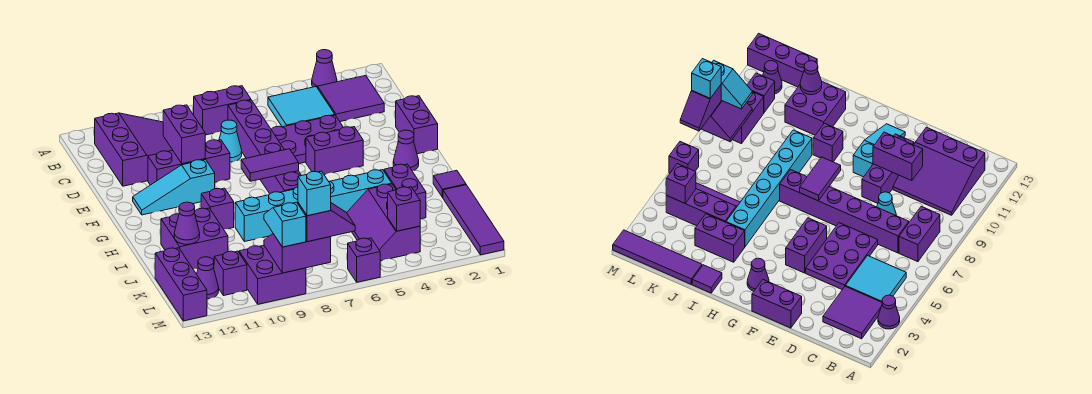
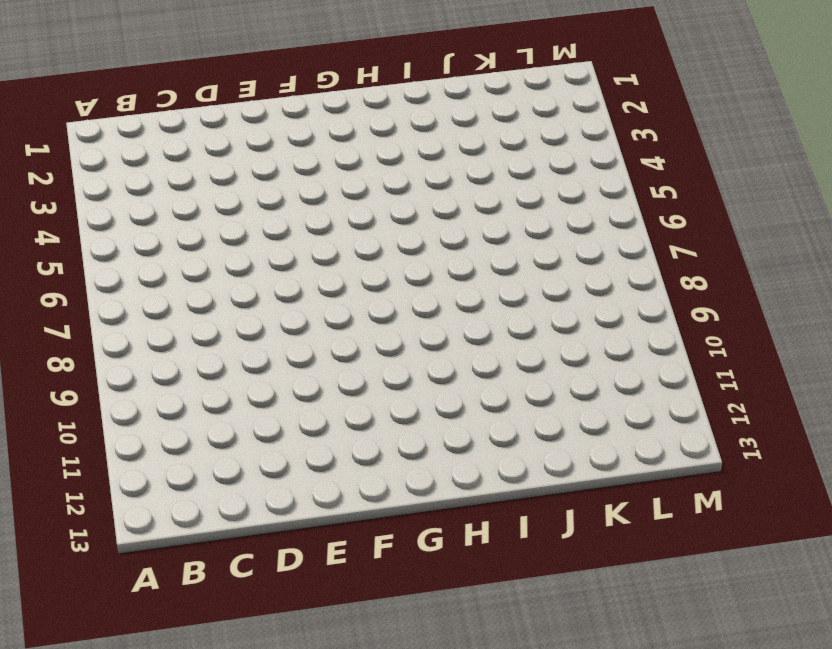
none -> purple cone A3 level 1
none -> purple tile B2:C3 level 1
none -> cyan tile B4:C5 level 1
none -> purple brick B7:B8 level 1

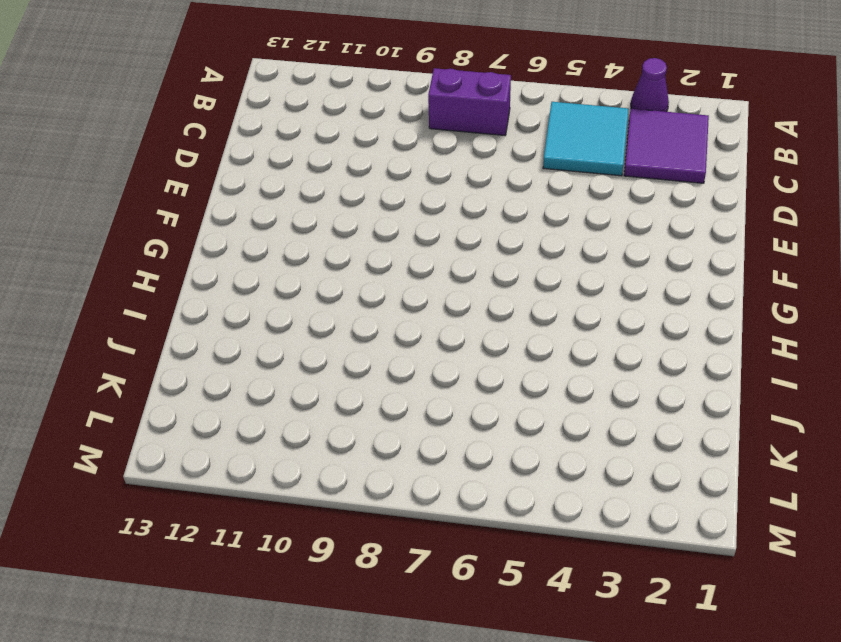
none -> purple slope B10:D12 level 1 top 12
none -> purple brick C7:H7 level 1
none -> purple plate D4:E6 level 1
none -> cyan cone D8 level 1

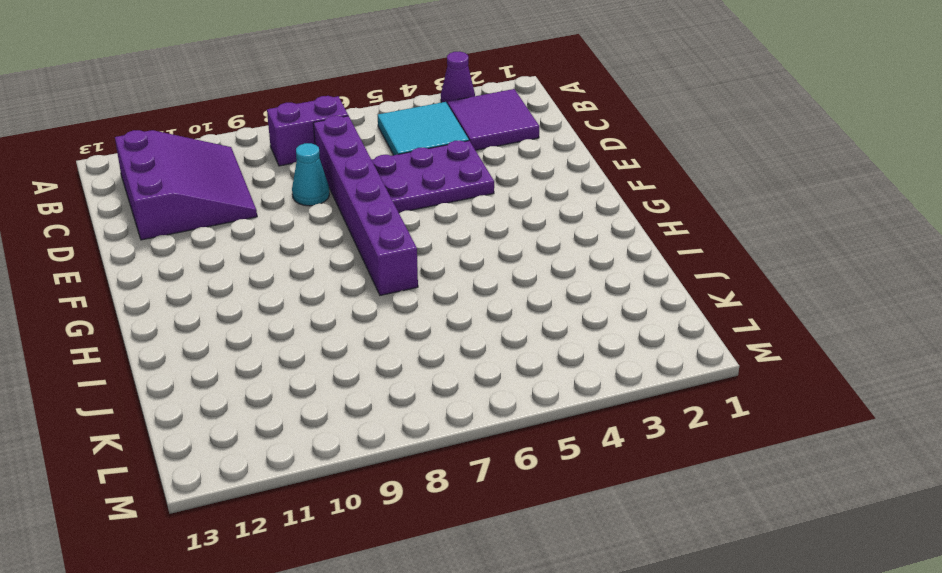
none -> purple brick E1:F1 level 1
none -> purple brick E9:E11 level 1
none -> purple brick F4:F5 level 1
none -> cyan slope F10:F12 level 1 top 10

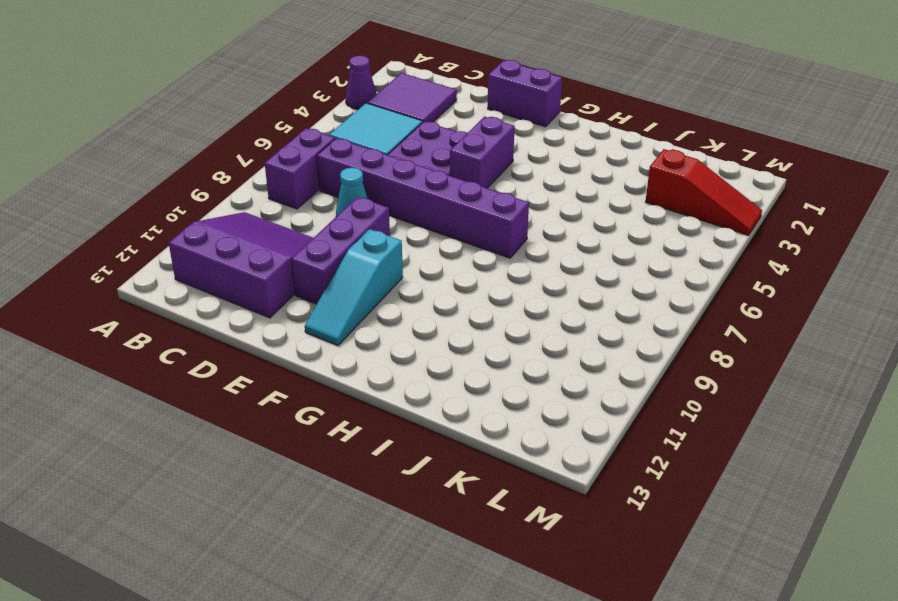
red slope K3:M3 level 1 top K -> none
none -> purple cone G2 level 1
none -> purple brick H10 level 1
none -> purple tile I1 level 1
none -> purple brick I3:J3 level 1

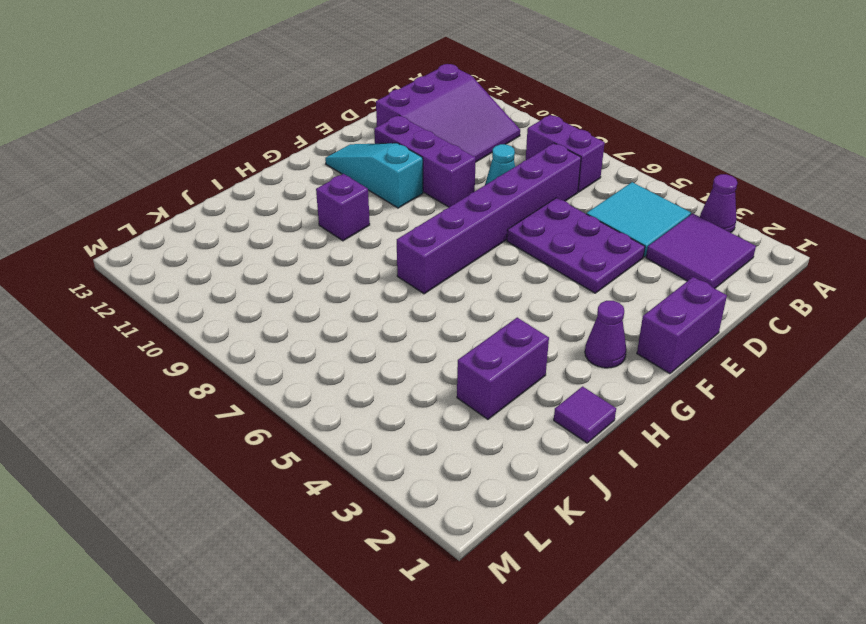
none -> purple brick F4:F5 level 1
none -> cyan brick I4:I9 level 1
none -> purple brick I11:J12 level 1
none -> purple tile J1:M1 level 1

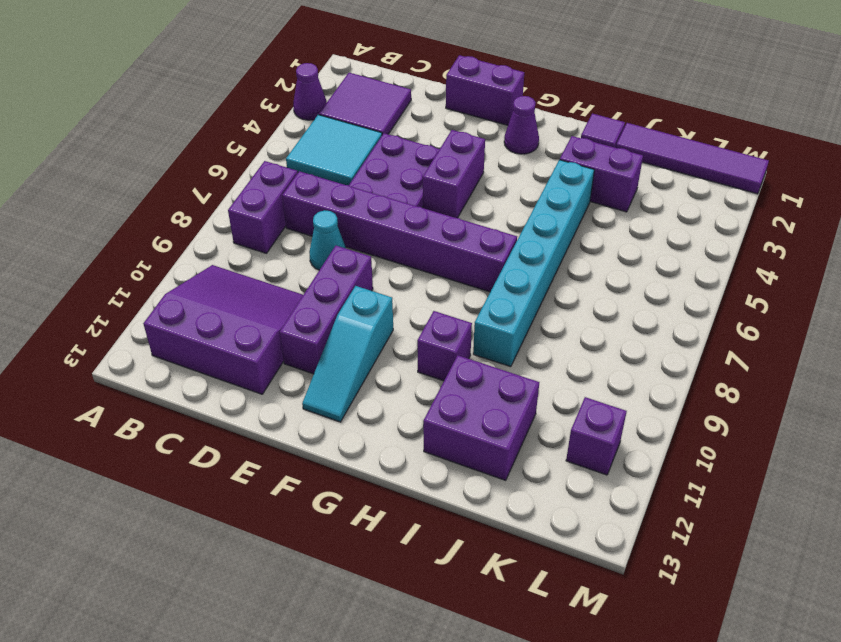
none -> purple slope J4:L5 level 1 top 4
none -> purple brick K13:M13 level 1
none -> purple brick L9:M10 level 1
none -> purple cone L12 level 1

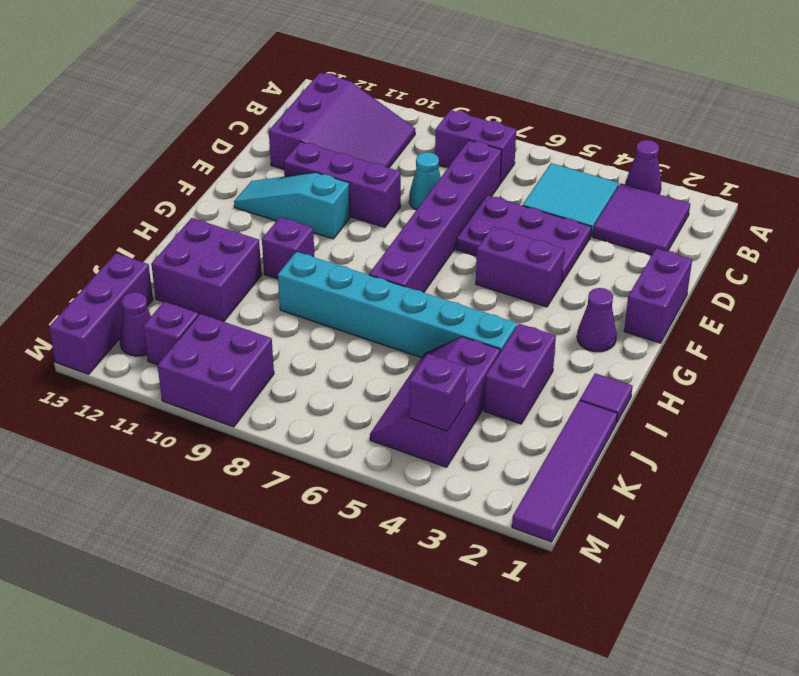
none -> purple brick M6 level 1
none -> purple brick D10:E10 level 2
none -> purple tile G7:G8 level 2
none -> purple cone J12 level 2

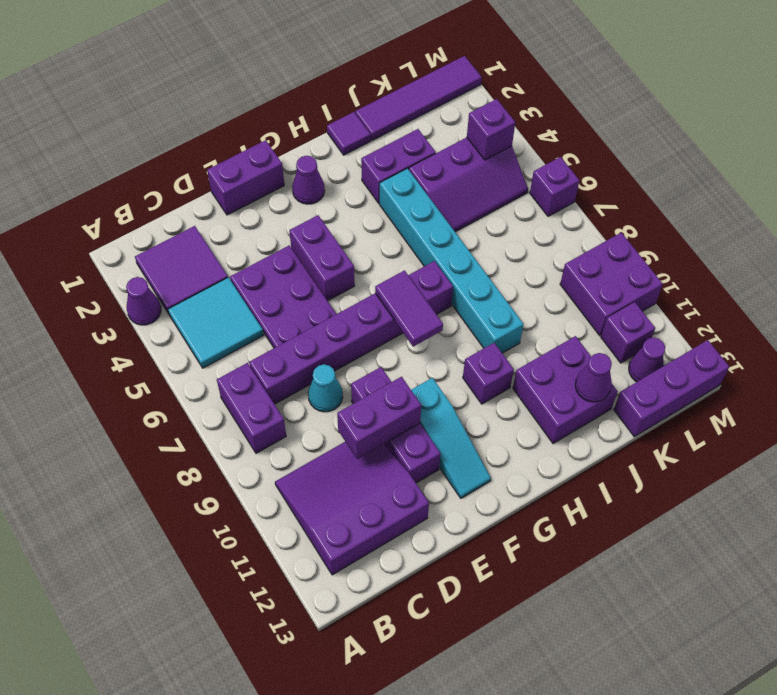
none -> purple slope L8:M9 level 2 top M
none -> cyan slope L9:M9 level 3 top M
none -> purple slope M7:M8 level 3 top 8
none -> cyan brick M8 level 4

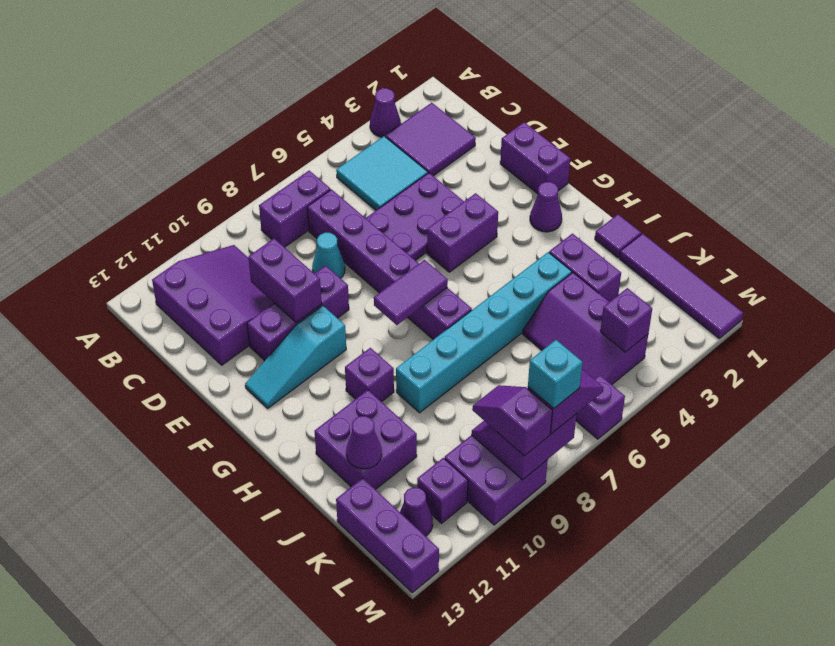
purple slope L9:M9 level 3 top M -> cyan slope L9:M9 level 3 top M

